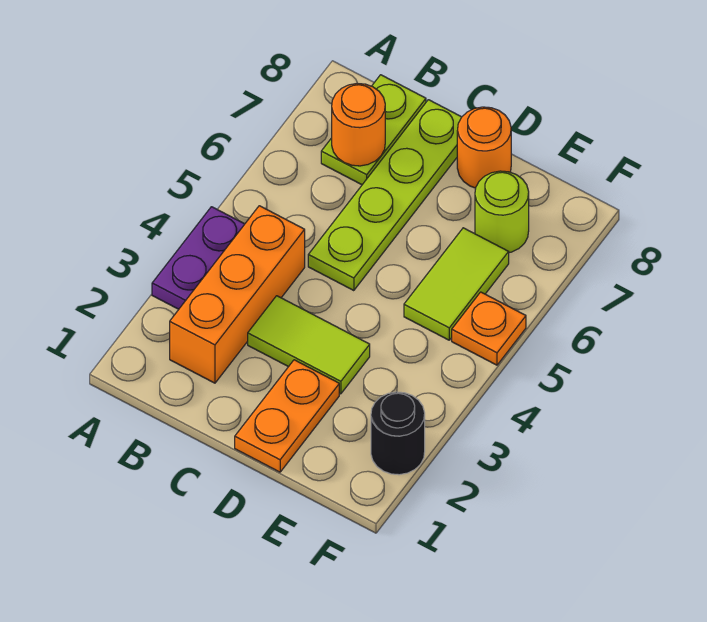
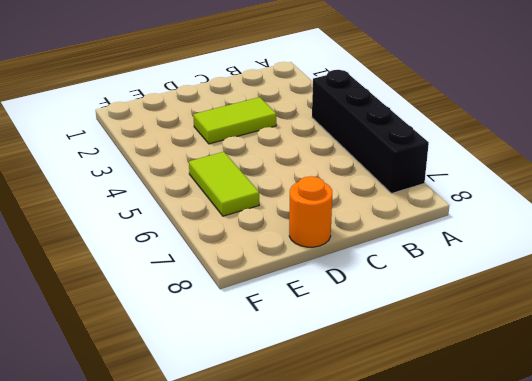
black brick A4:A7 level 1 -> purple plate A3:A4 level 1
none -> orange brick B2:B4 level 1
none -> lime plate B7:B8 level 1
none -> lime plate C5:C8 level 1

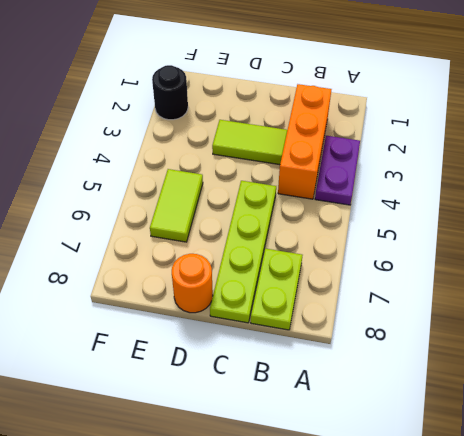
none -> orange plate D1:D2 level 1
none -> lime round brick E7 level 1
none -> orange plate F5 level 1

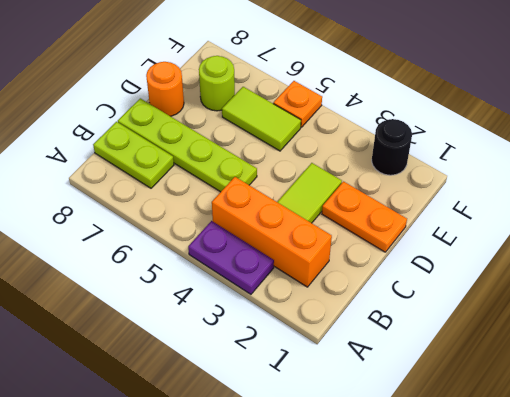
none -> orange round brick B7 level 2

